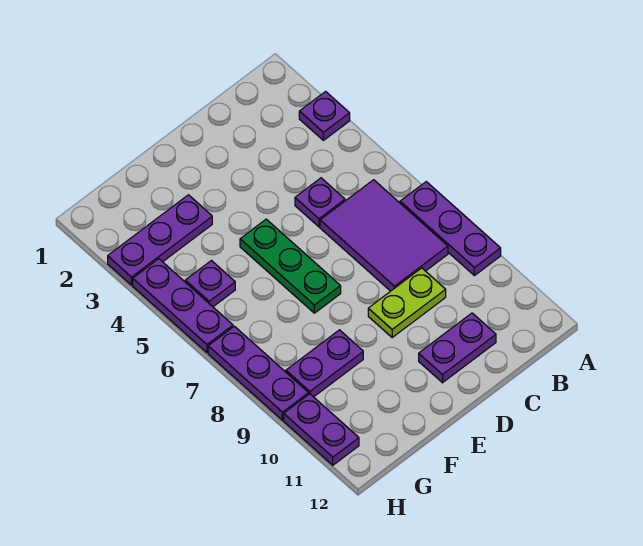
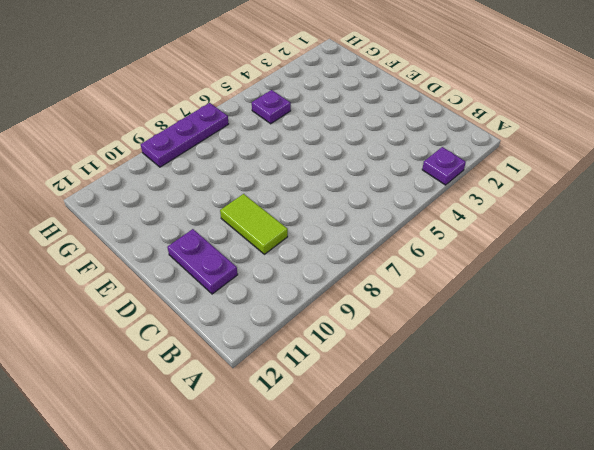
lime tile C9:D9 level 1 -> lime plate C9:D9 level 1
none -> purple plate A7:A9 level 1
none -> purple tile B6:C8 level 1
none -> purple plate C5 level 1

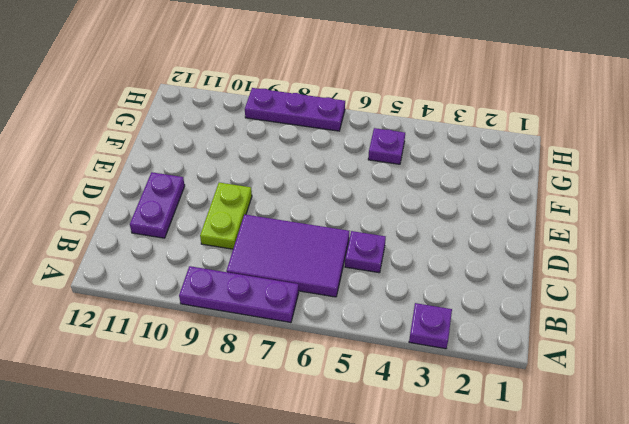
none -> green plate E5:E7 level 1
none -> purple plate F3:H3 level 1
none -> purple plate F9:G9 level 1

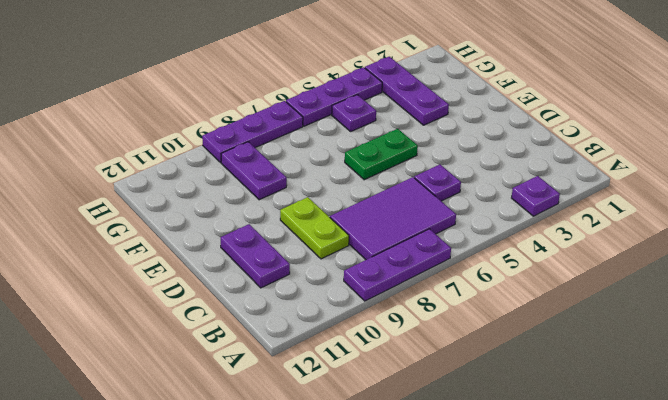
green plate E5:E6 level 1 -> green plate E5:E7 level 1
none -> purple plate H10:H11 level 1

